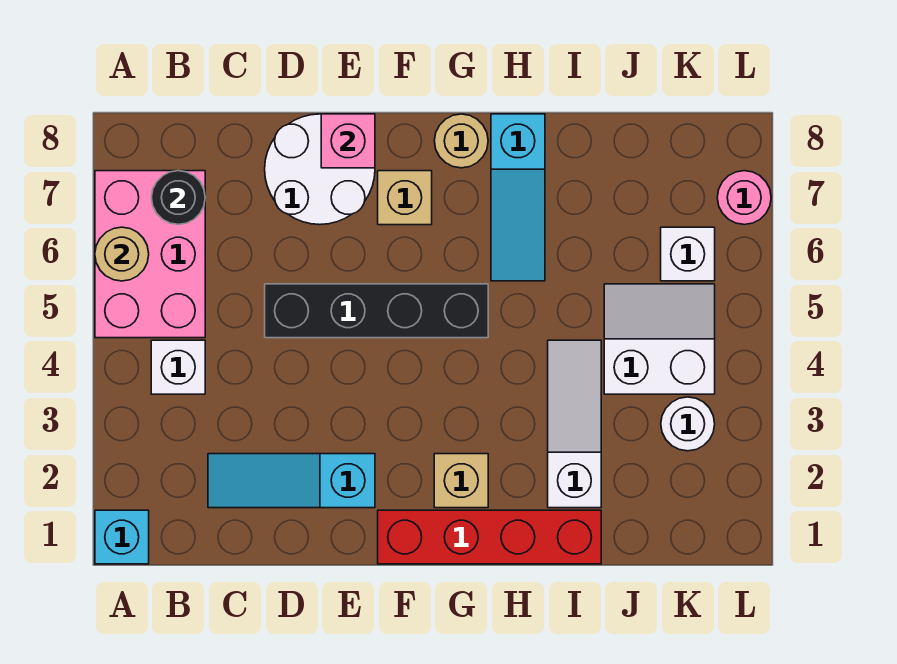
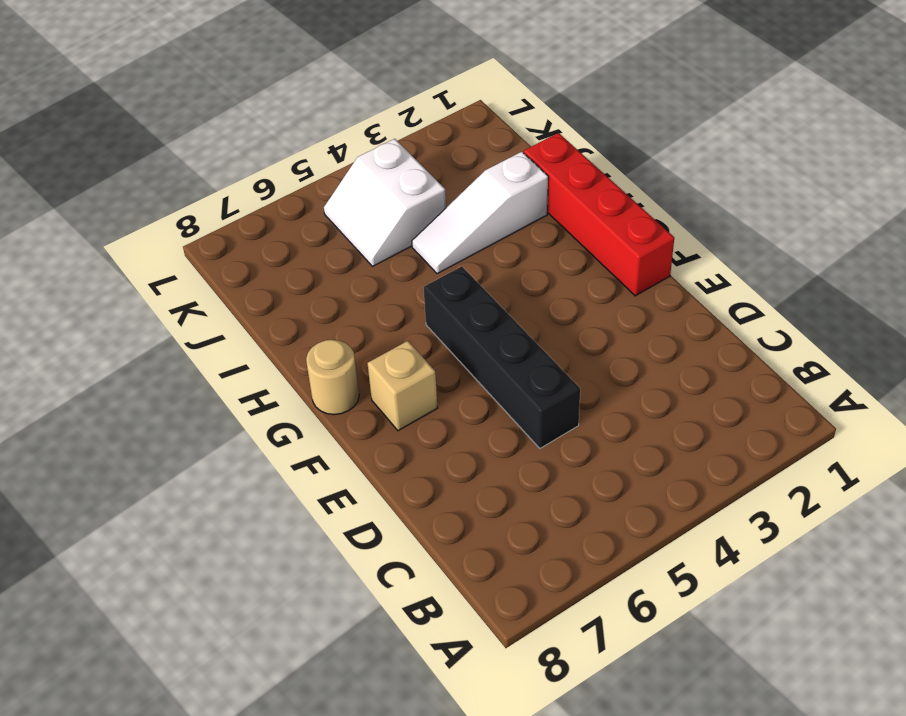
none -> cyan brick A1 level 1
none -> pink brick A5:B7 level 1
none -> white brick B4 level 1

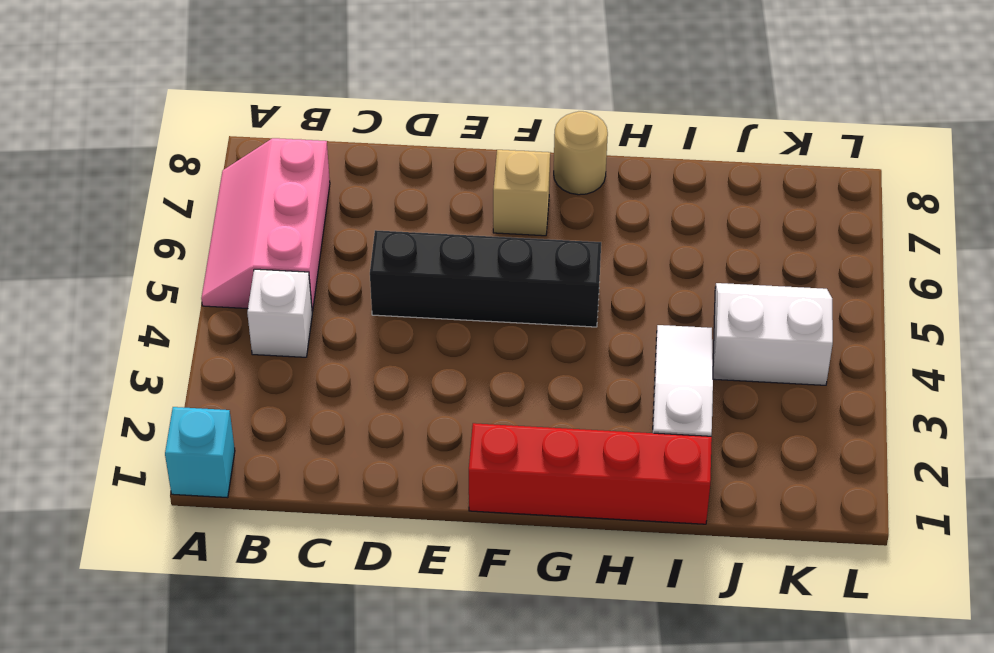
pink slope A5:B7 level 1 top B -> pink brick A5:B7 level 1
none -> cyan slope C2:E2 level 1 top E
none -> white round brick D7:E8 level 1
none -> tan brick G2 level 1

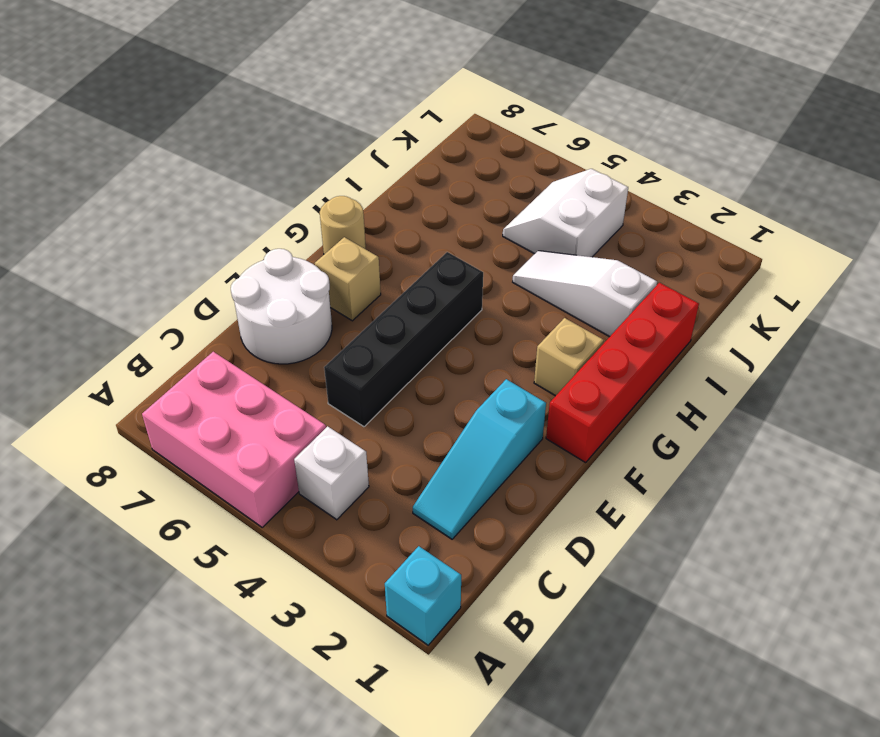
none -> cyan slope H6:H8 level 1 top 8
none -> white round brick K3 level 1
none -> white brick K6 level 1

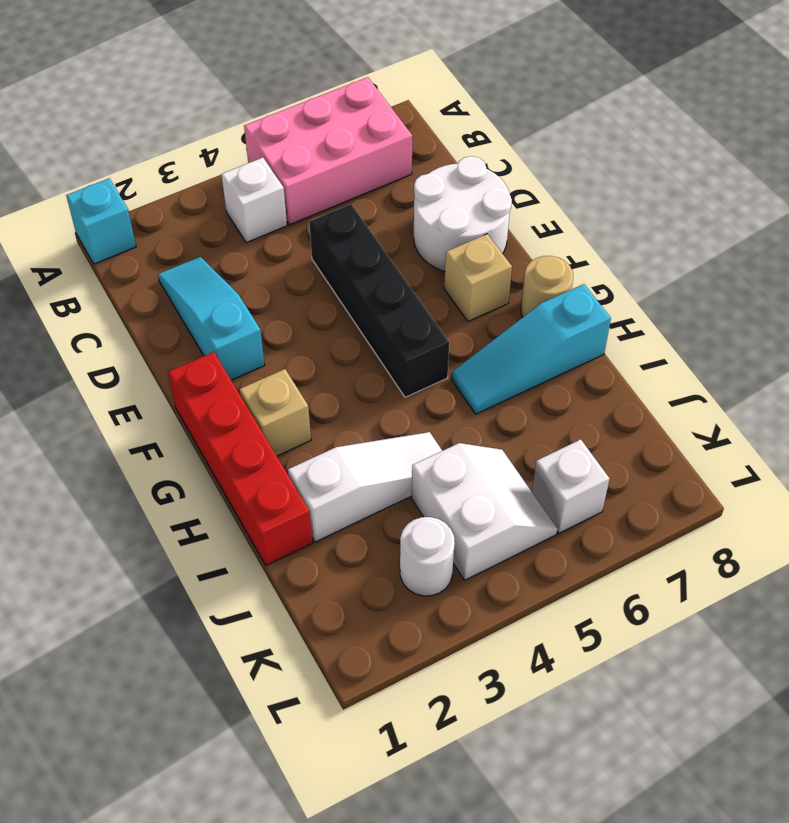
none -> pink round brick L7 level 1
none -> tan round brick A6 level 2
none -> black round brick B7 level 2

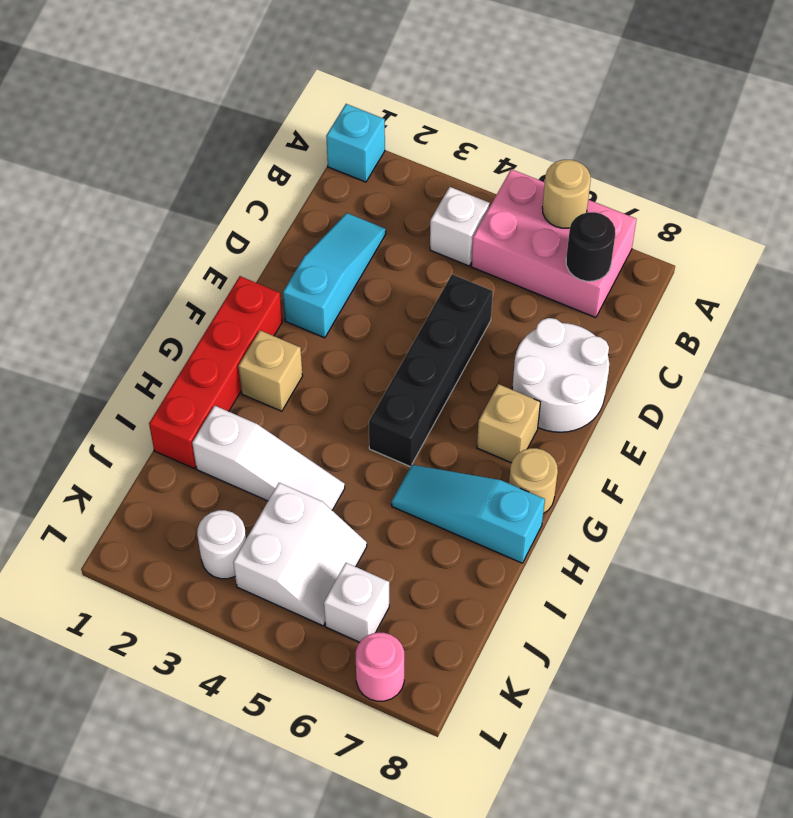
none -> pink brick E8 level 2

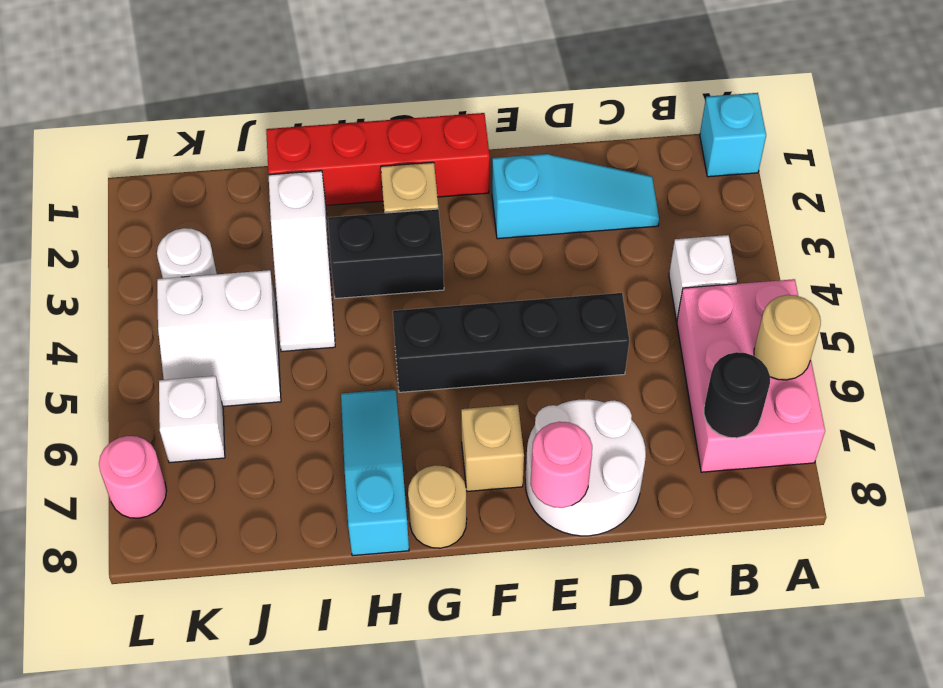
pink round brick E8 level 2 -> pink brick E8 level 2
black brick G3:H3 level 1 -> none

